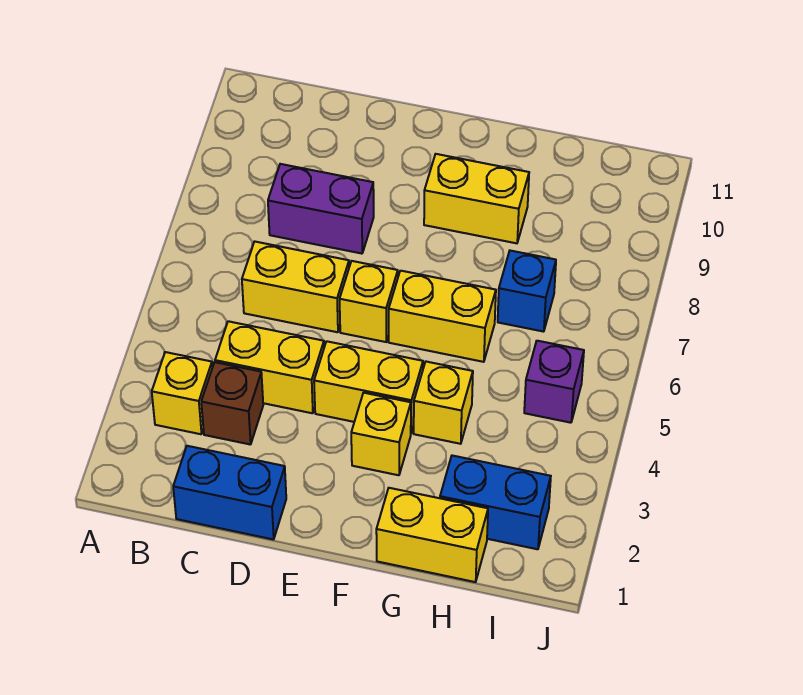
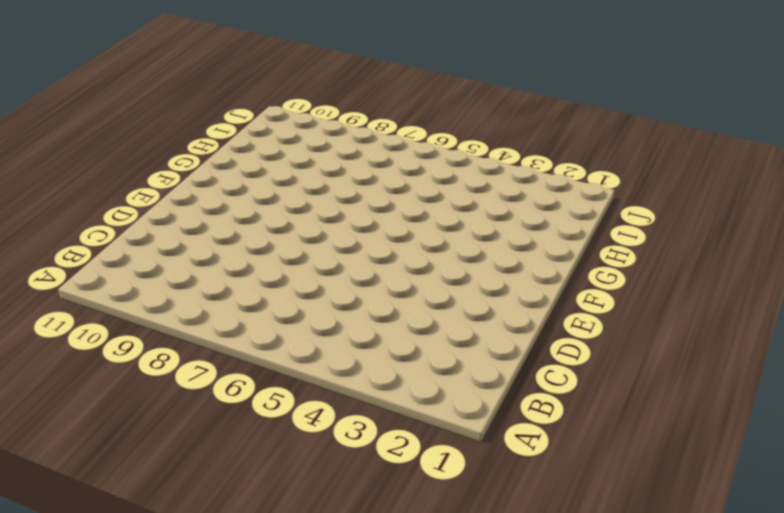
none -> yellow brick B3 level 1
none -> blue brick C1:D1 level 1
none -> brown brick C3 level 1

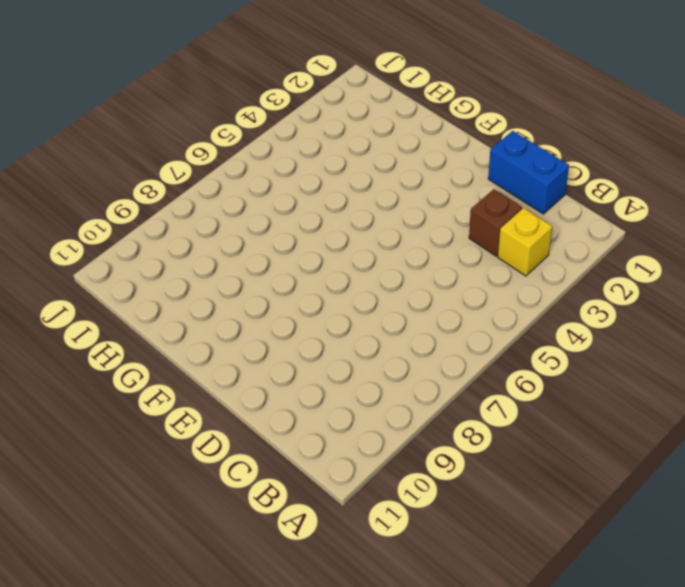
none -> yellow brick C4:D4 level 1
none -> yellow brick C6:D6 level 1
none -> purple brick C8:D8 level 1

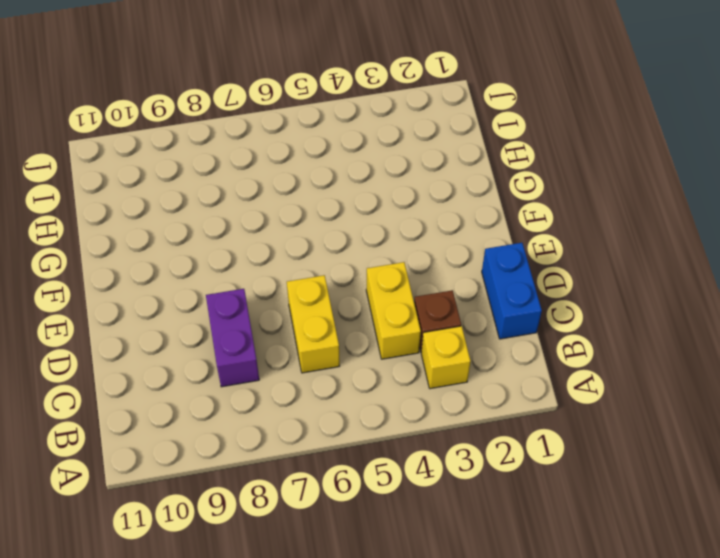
none -> yellow brick E4:F4 level 1
none -> yellow brick E6 level 1
none -> yellow brick F3 level 1

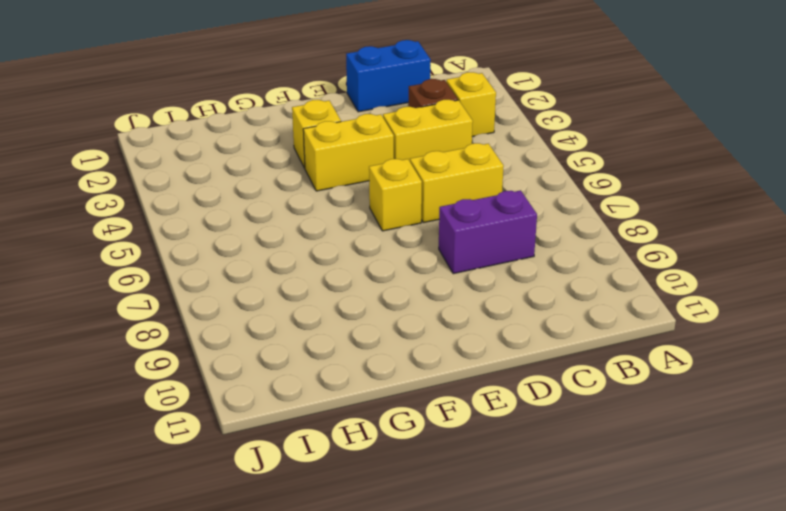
none -> yellow brick F6:G6 level 1
none -> yellow brick F9:G9 level 1
none -> yellow brick G1:H1 level 1

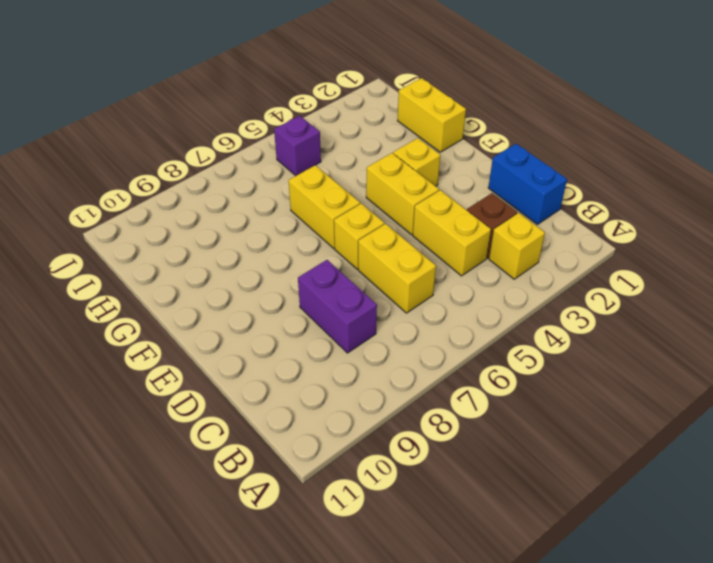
none -> yellow brick F9:G9 level 1
none -> yellow brick G4 level 1
none -> blue brick H2:I2 level 1

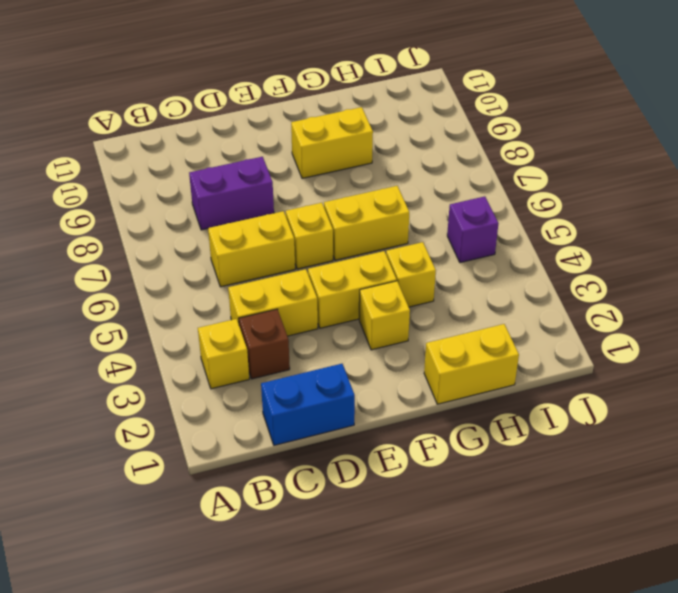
none -> blue brick H2:I2 level 1
none -> blue brick H7 level 1

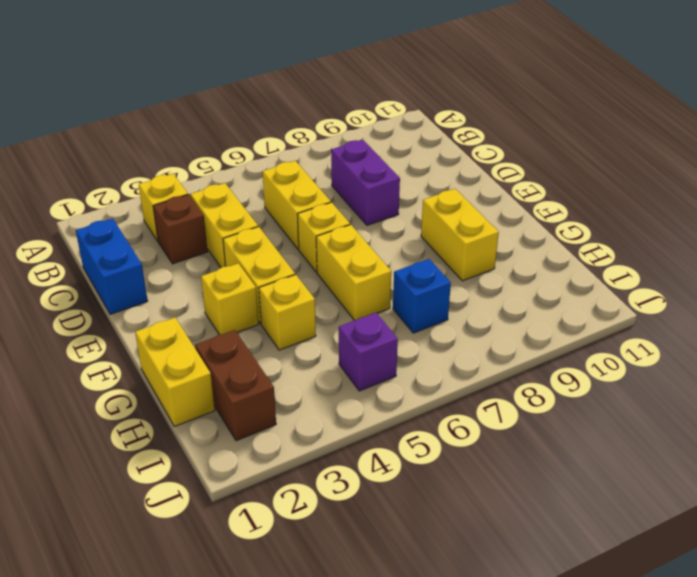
brown brick H2:I2 level 1 -> blue brick H2:I2 level 1

